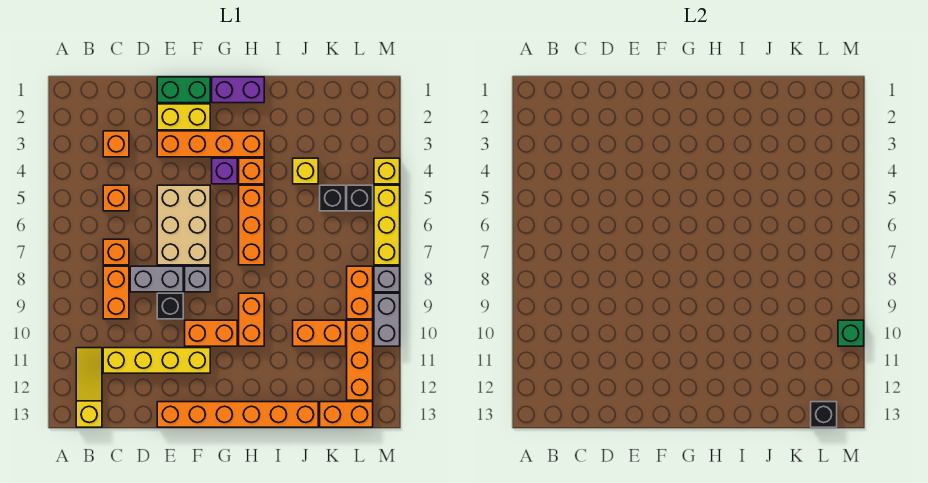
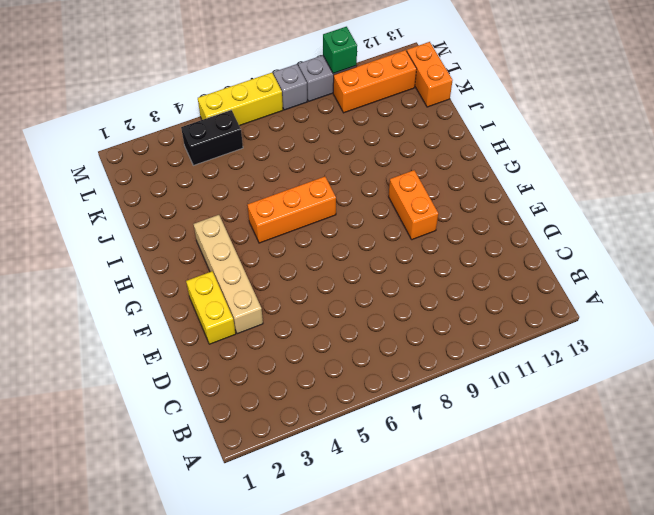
tan brick E3:H3 level 1 -> orange brick E3:H3 level 1
black brick L4:L5 level 1 -> black brick L5 level 1
none -> yellow slope B11:B13 level 1 top 13
none -> orange brick C3 level 1
none -> orange brick C5 level 1
none -> orange brick C7 level 1

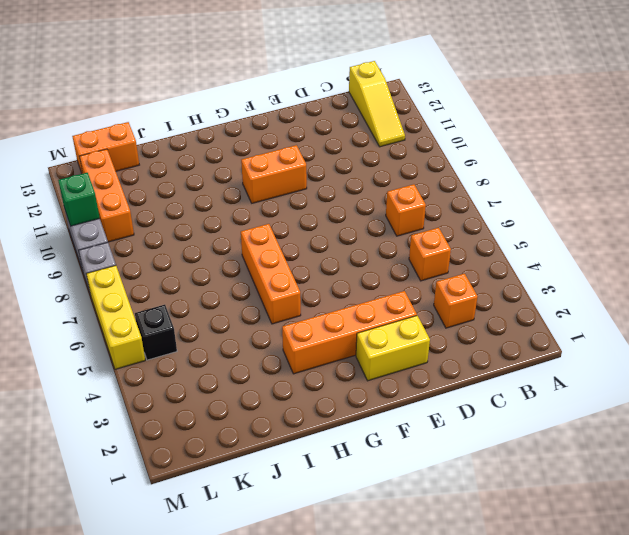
none -> orange brick C8:C9 level 1
none -> yellow brick C11:F11 level 1
none -> grey brick D8:E8 level 1
none -> green brick E1:F1 level 1

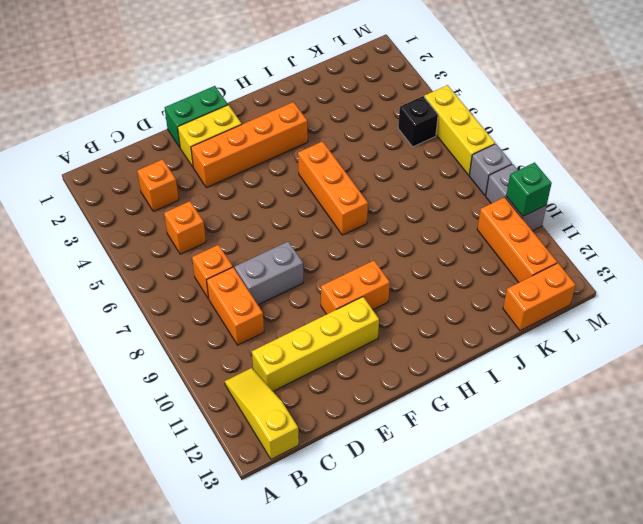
none -> tan brick E5:F7 level 1
none -> black brick E9 level 1
none -> orange brick E13:J13 level 1
none -> grey brick F8 level 1

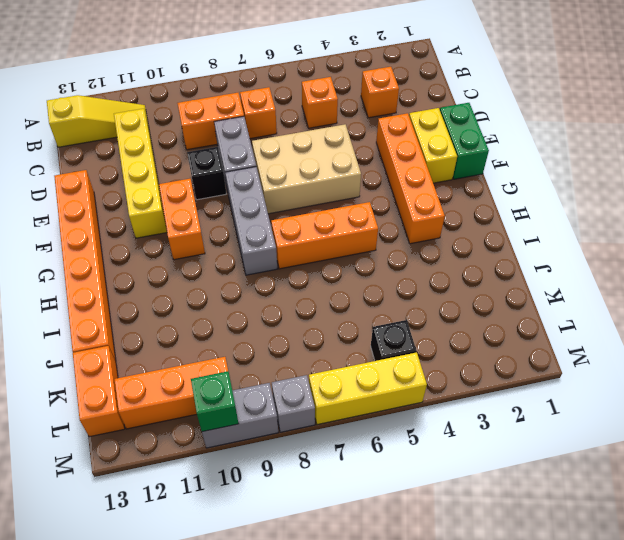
grey brick F8:H8 level 1 -> grey brick F8 level 1
none -> purple brick G1:H1 level 1
none -> purple brick G4 level 1
none -> orange brick H4 level 1
none -> orange brick H9:H10 level 1

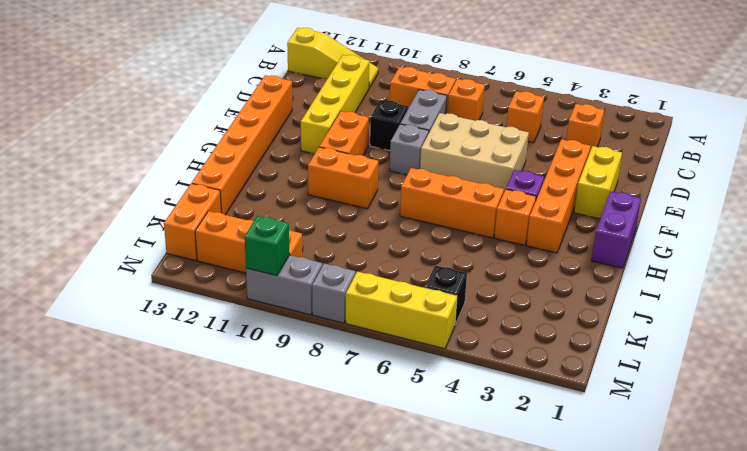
none -> green brick E1:F1 level 1
none -> yellow brick J4 level 1
none -> orange brick J10:K10 level 1
none -> black brick K5 level 1

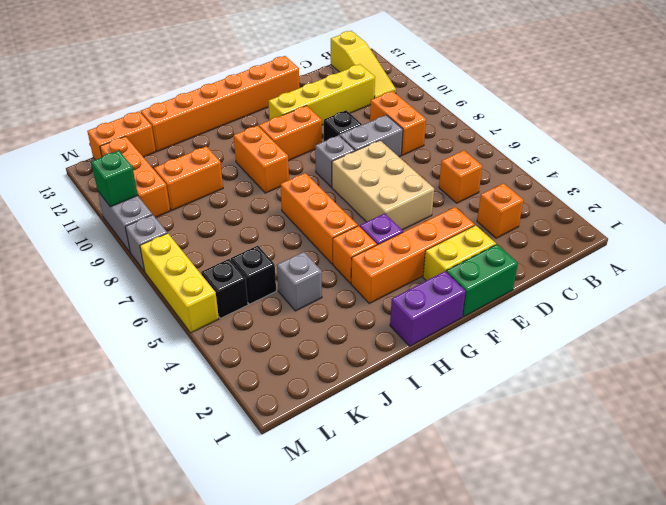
grey brick J4 level 1 -> yellow brick J4 level 1
none -> orange brick C7 level 1
none -> orange brick L8:L9 level 1
none -> yellow brick M4 level 1
none -> black brick L13 level 2

